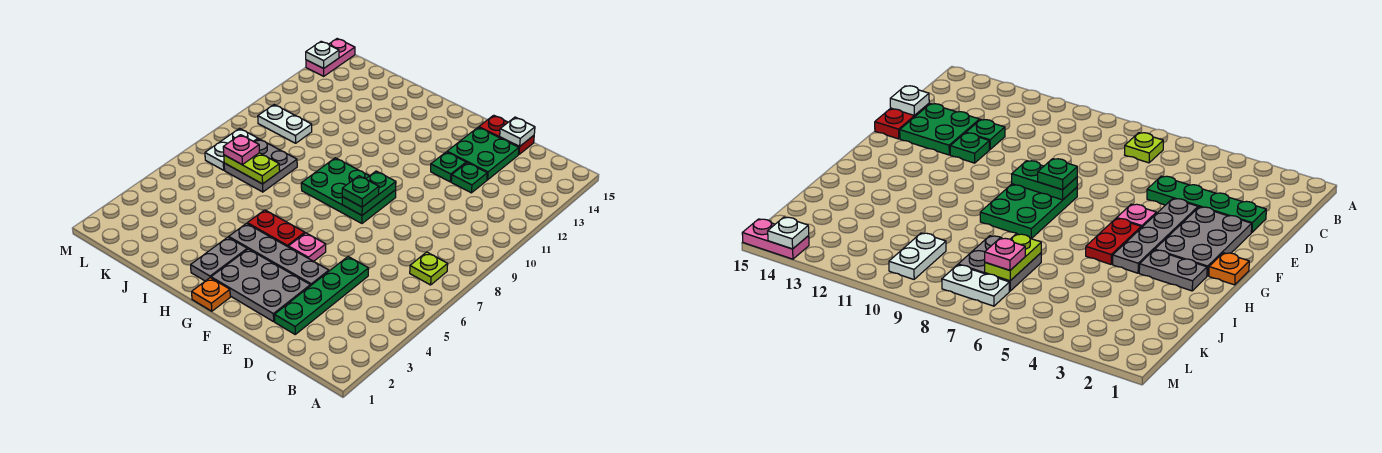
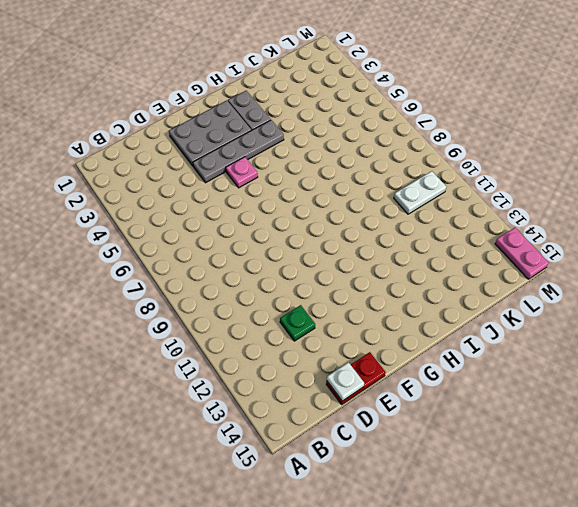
none -> lime plate B7 level 1
none -> green plate D2:D5 level 1
none -> green plate D13:E14 level 1

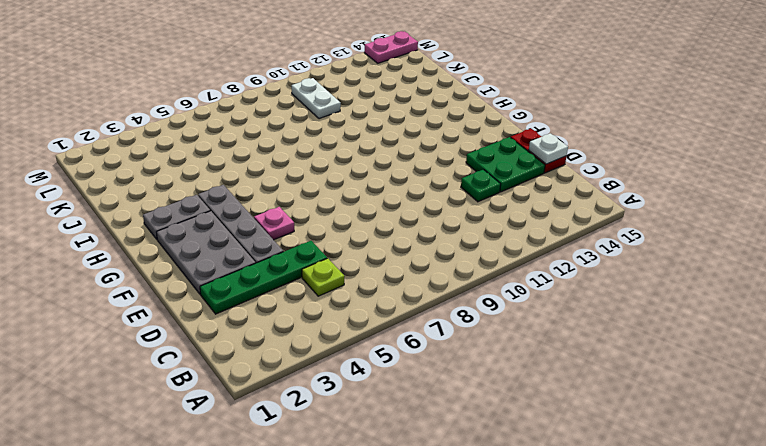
lime plate C5 level 1 -> lime plate B7 level 1
none -> green plate E12 level 1
none -> green plate F8:H9 level 1
none -> orange plate G1 level 1

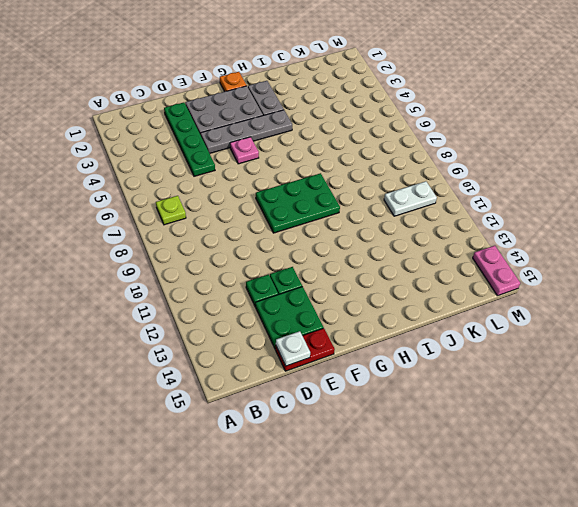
none -> red plate G5:H5 level 1
none -> grey plate J7:K8 level 1
none -> white plate L7:L8 level 1

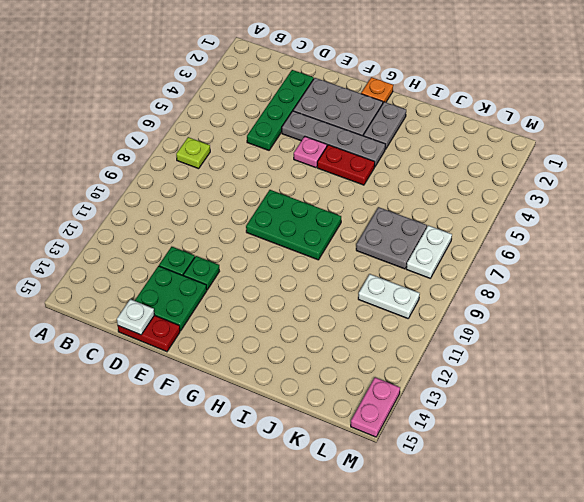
none -> green plate F8:F9 level 2
none -> lime plate J7:K7 level 2
none -> white plate M14 level 2

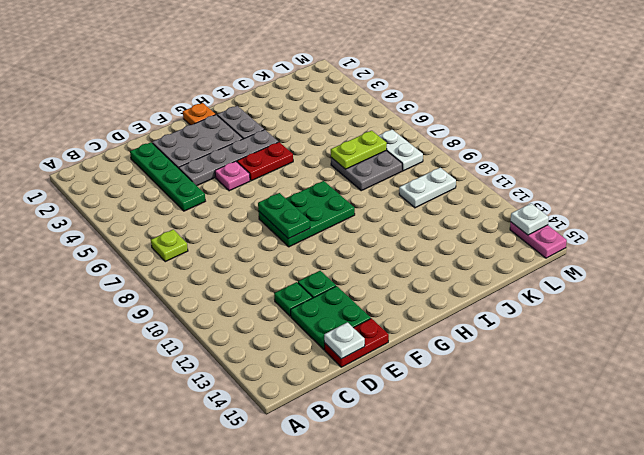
none -> green plate F8 level 3
none -> pink plate K7 level 3

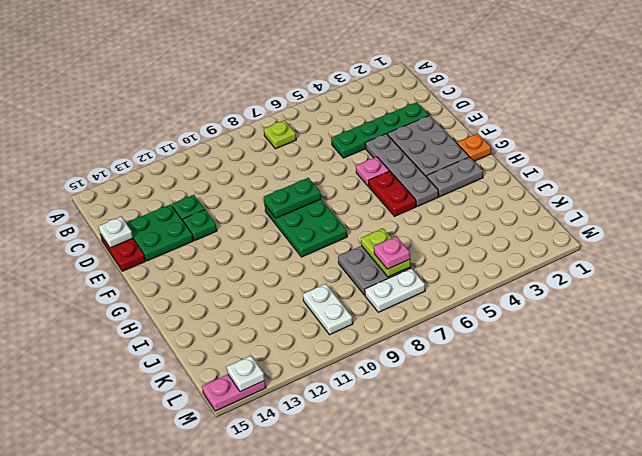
none -> green plate F8 level 3

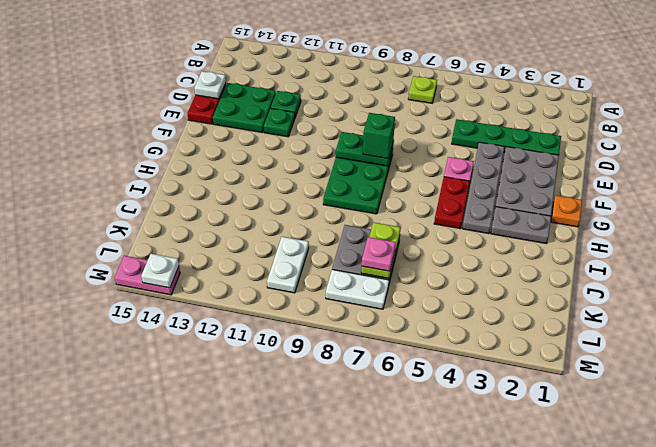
green brick F8 level 3 -> green plate F8 level 3

